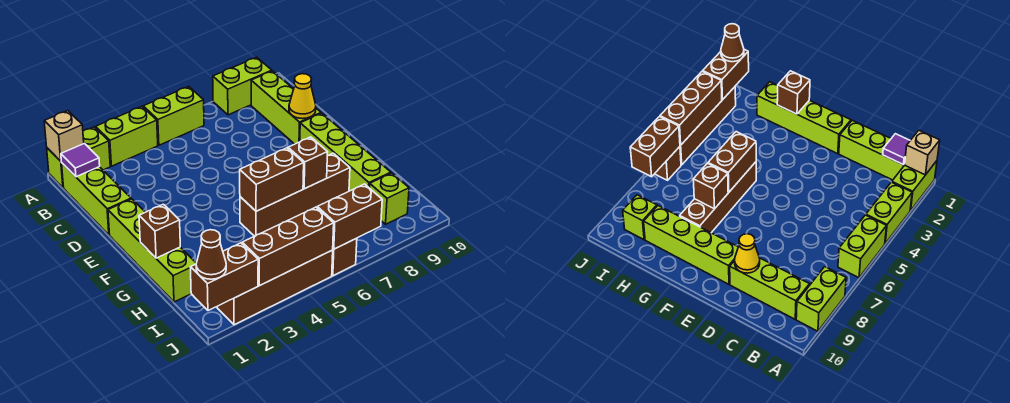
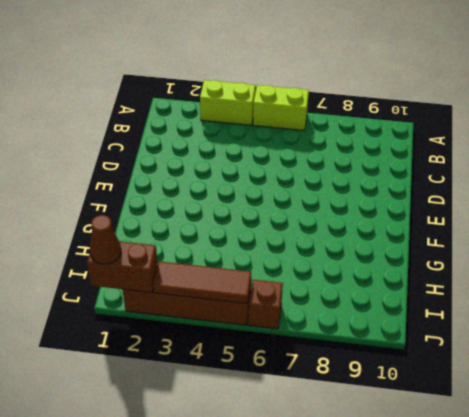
brown tile J3:J5 level 2 -> brown brick J3:J5 level 2
none -> lime brick A1:A2 level 1
none -> lime brick A8:A9 level 1
none -> lime brick B1:D1 level 1

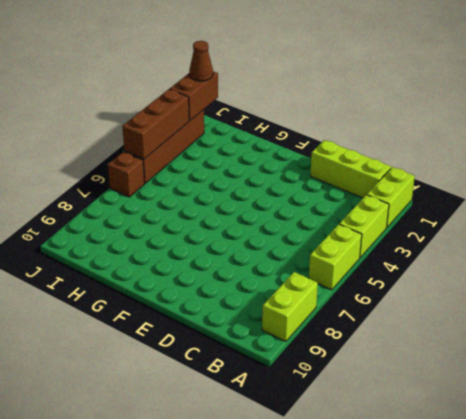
none -> lime brick B9:D9 level 1
none -> lime brick E1:H1 level 1
none -> lime brick E9:H9 level 1

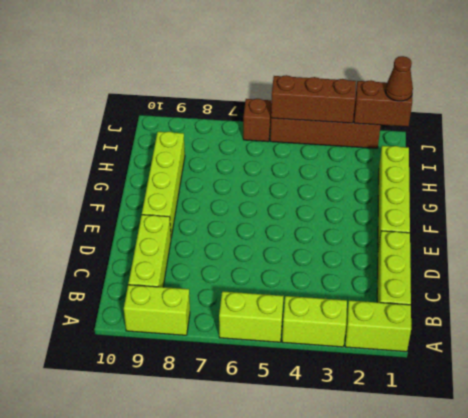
none -> brown brick G5:G8 level 1
none -> lime brick I9 level 1
none -> tan brick A1 level 2

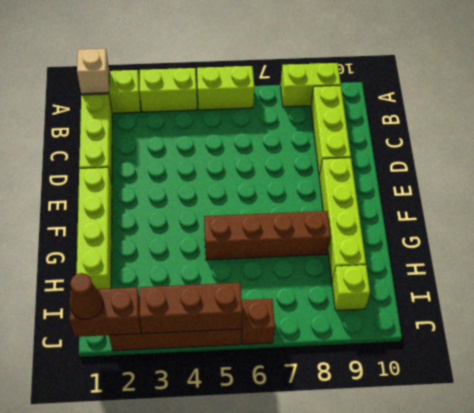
none -> purple tile B1 level 2
none -> yellow cone D9 level 2
none -> brown brick G1 level 2

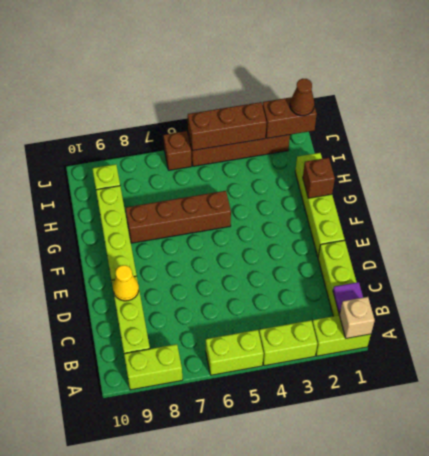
none -> brown brick G5:G6 level 2
none -> brown brick G7 level 2
none -> brown brick J6:J7 level 2

